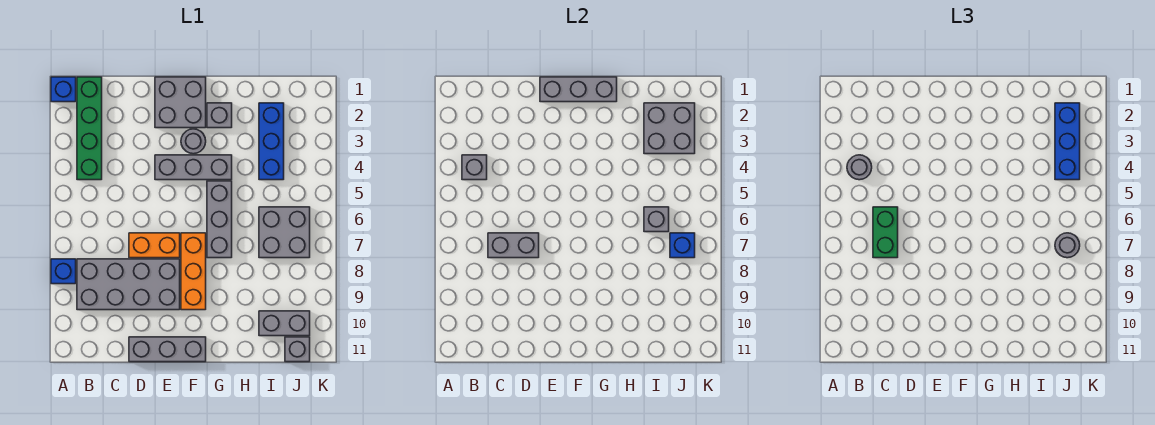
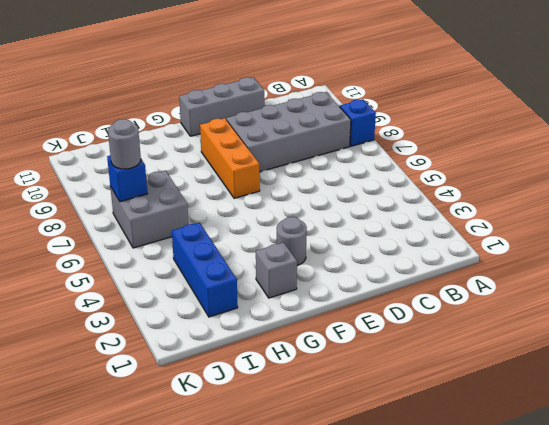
none -> blue brick A1 level 1
none -> green brick B1:B4 level 1
none -> orange brick D7:E7 level 1

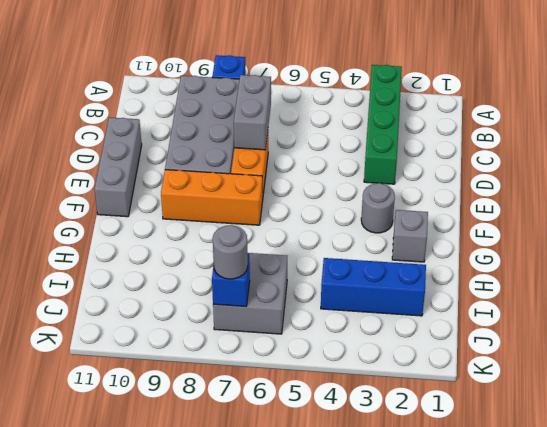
green brick A3:D3 level 1 -> green brick B1:B4 level 1
none -> blue brick A1 level 1
none -> grey brick E1:F2 level 1
none -> grey brick E4:G4 level 1

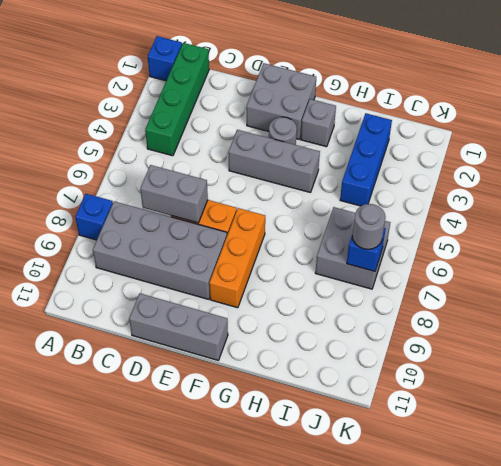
none -> grey brick G5:G7 level 1
none -> grey brick I10:J10 level 1
none -> grey brick J11 level 1

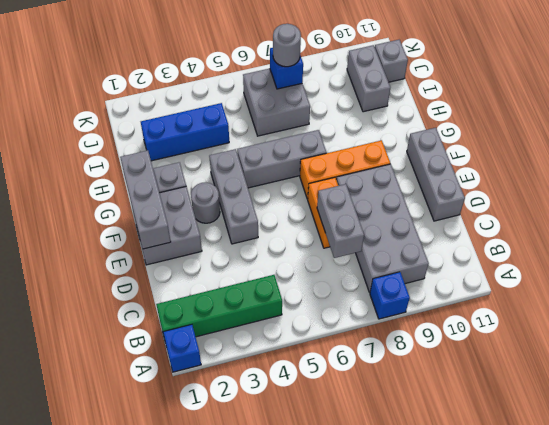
none -> grey brick B4 level 2
none -> grey brick I2:J3 level 2
none -> grey brick I6 level 2

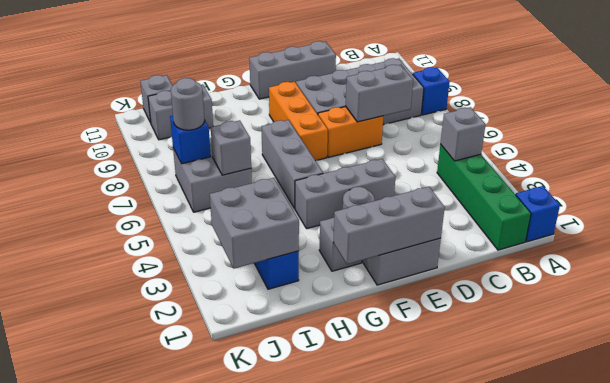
none -> grey round brick B4 level 3
none -> green brick C6:C7 level 3
none -> blue brick J2:J4 level 3

